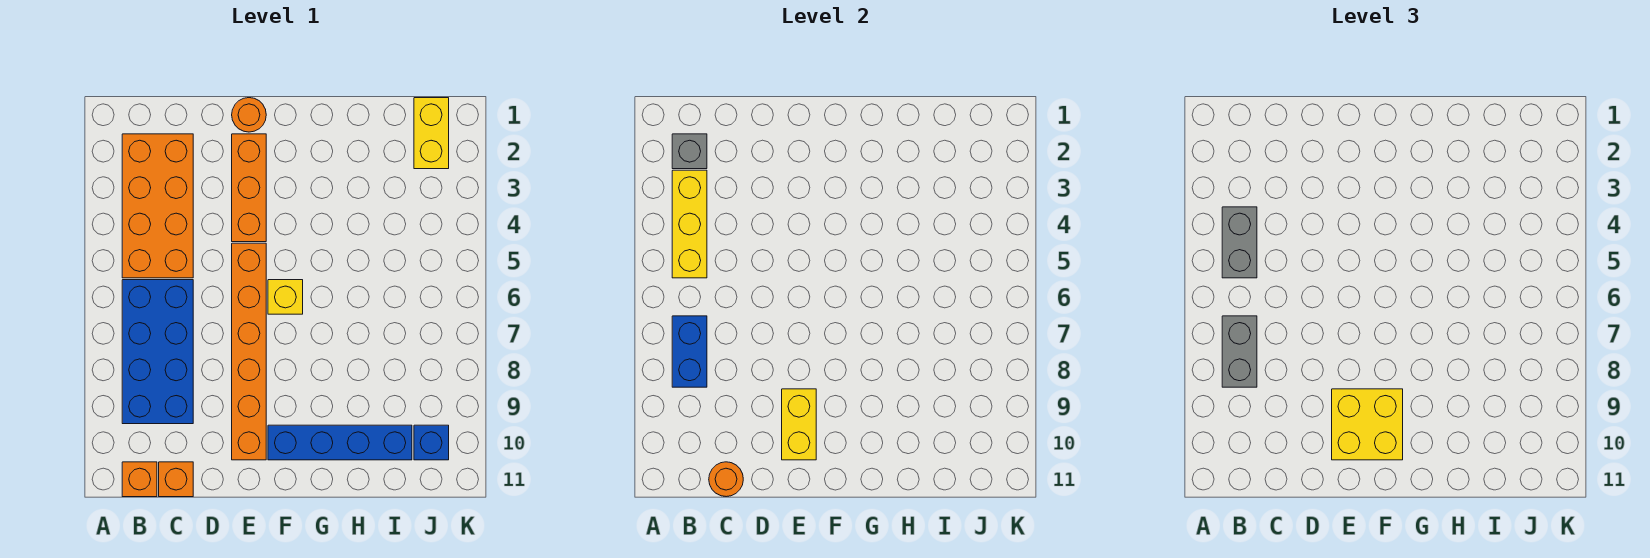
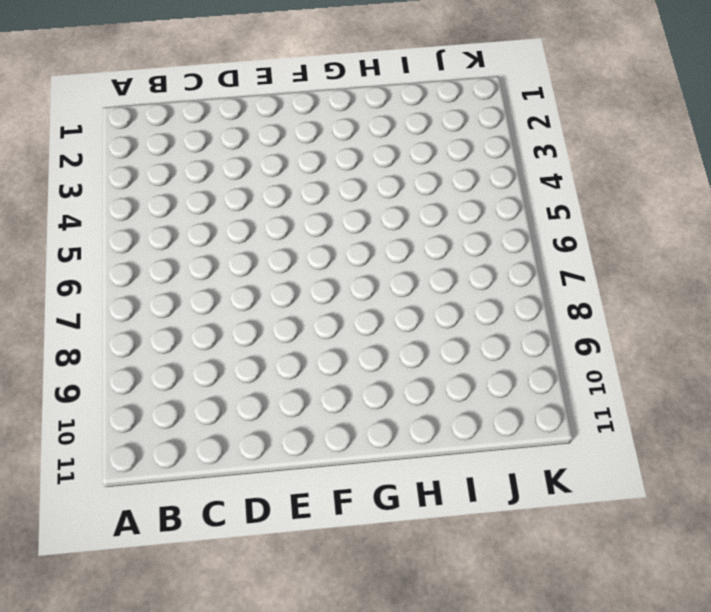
none -> orange brick B2:C5 level 1
none -> blue brick B6:C9 level 1
none -> orange brick B11 level 1

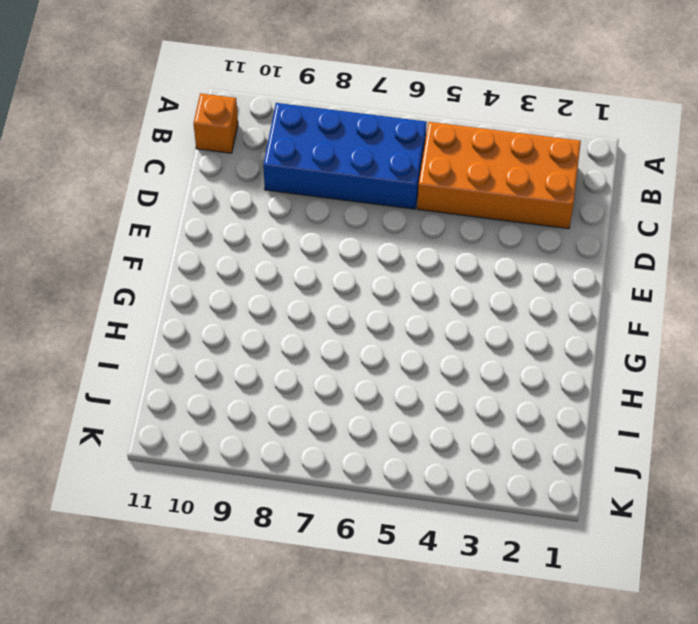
none -> orange brick C11 level 1
none -> orange round brick E1 level 1
none -> orange brick E2:E4 level 1

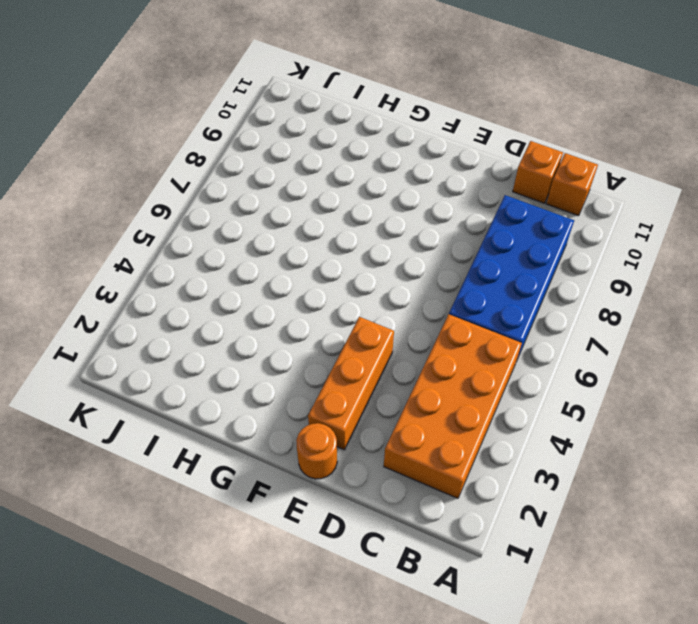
none -> orange brick E5:E10 level 1
none -> yellow brick F6 level 1
none -> blue brick F10:I10 level 1

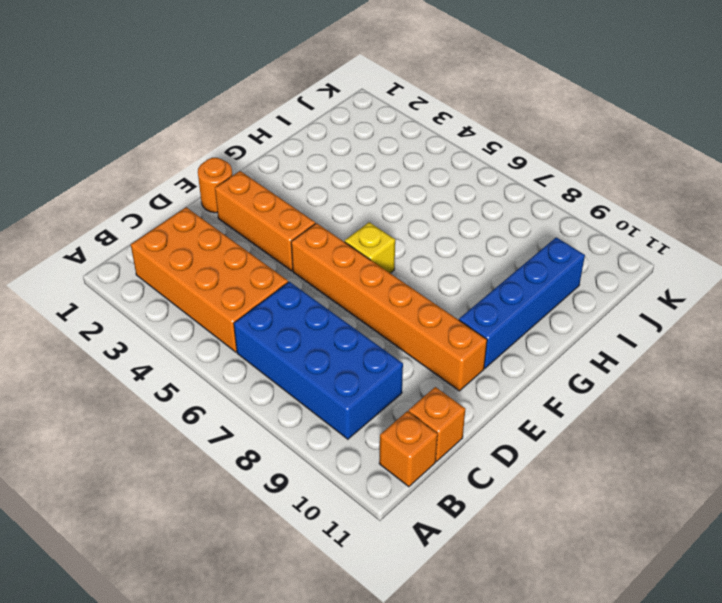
none -> yellow brick J1:J2 level 1
none -> blue brick J10 level 1
none -> grey brick B2 level 2

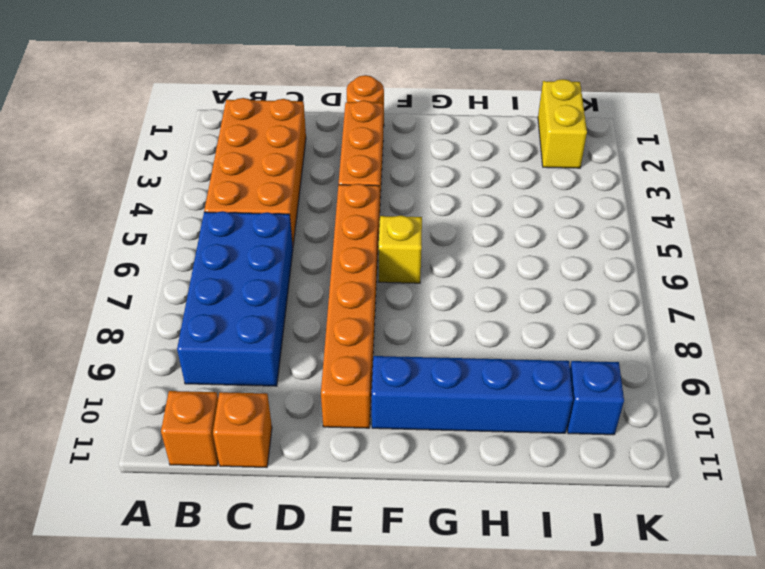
none -> grey brick B2 level 2
none -> yellow brick B3:B5 level 2
none -> blue brick B7:B8 level 2

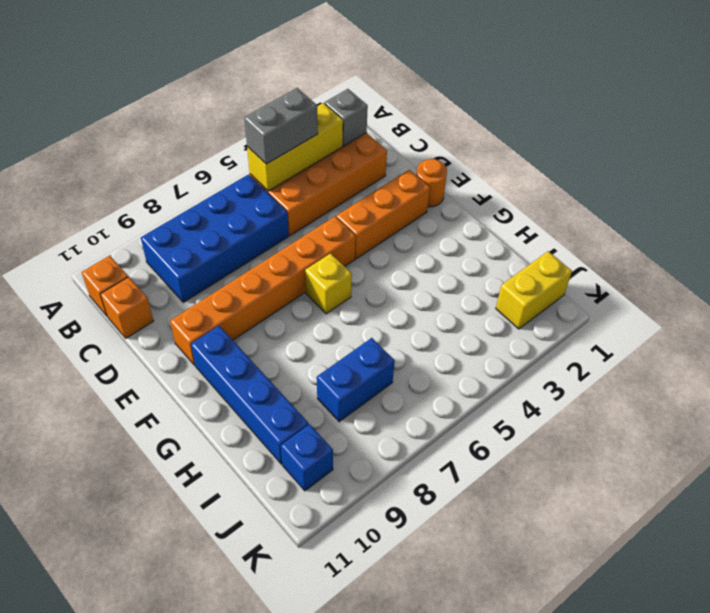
blue brick I7:I8 level 1 -> blue brick B7:B8 level 2
none -> orange round brick C11 level 2
none -> yellow brick E9:E10 level 2
none -> grey brick B7:B8 level 3

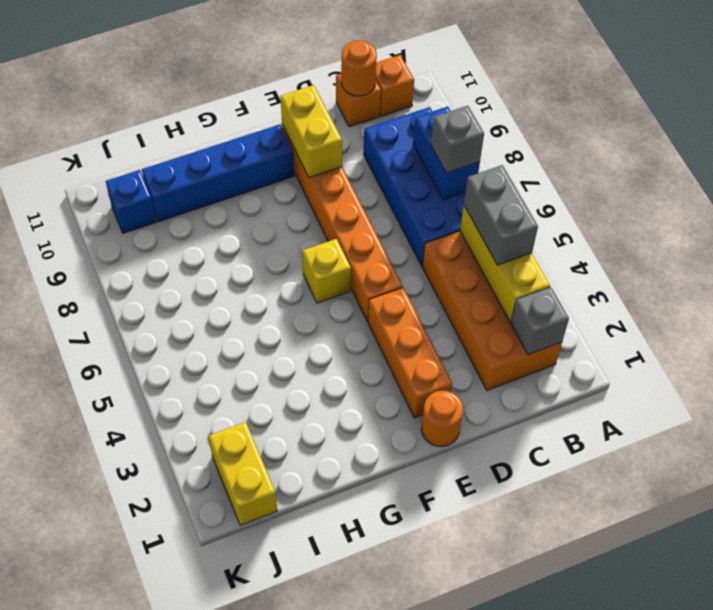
grey brick B7 level 3 -> grey brick B7:B8 level 3
none -> yellow brick E9:F10 level 3

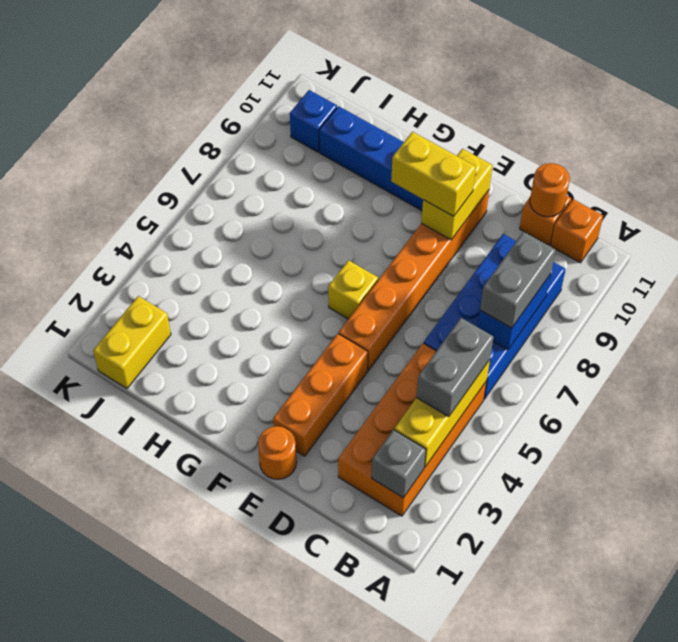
yellow brick E9:F9 level 3 -> yellow brick E9:F10 level 3

